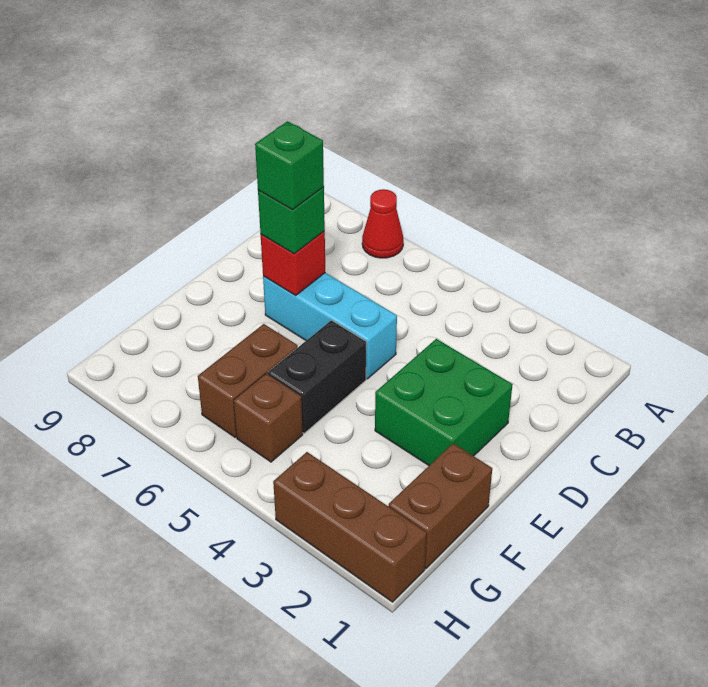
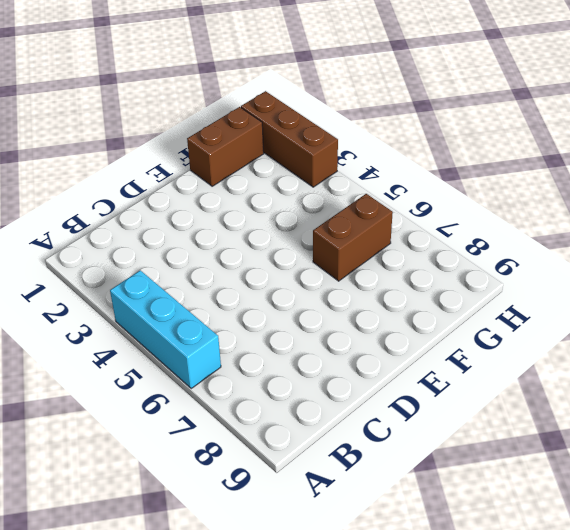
cyan brick A4:A6 level 1 -> cyan brick D5:D7 level 1
none -> red cone A7 level 1
none -> green brick D2:E3 level 1

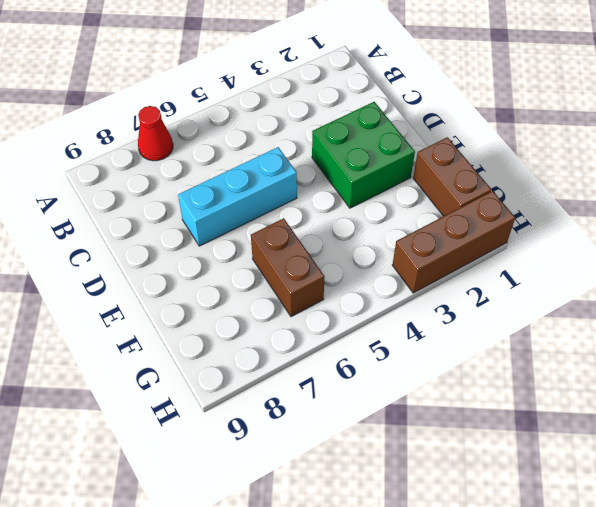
none -> black brick E5:F5 level 1
none -> brown brick G5 level 1

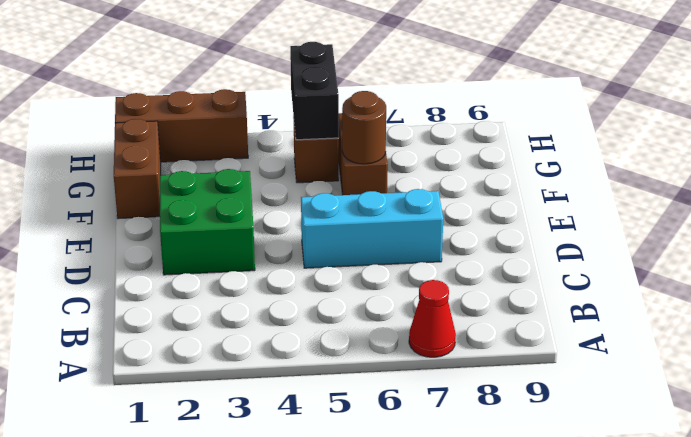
brown round brick F6 level 2 -> none
black brick G5:H5 level 2 -> black brick E5:F5 level 1
none -> red brick D7 level 2
none -> green brick D7 level 3

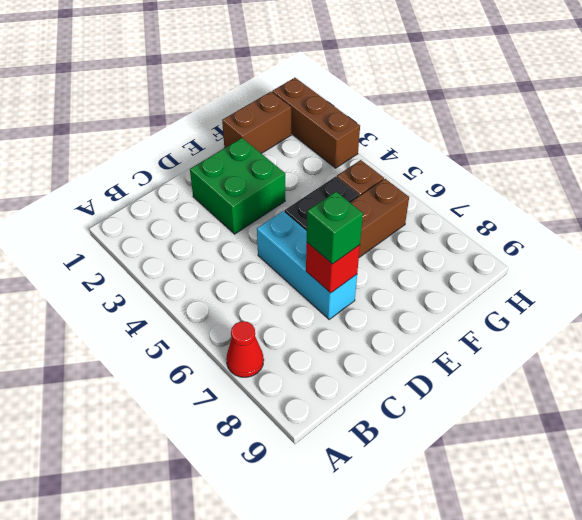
none -> green brick D7 level 4

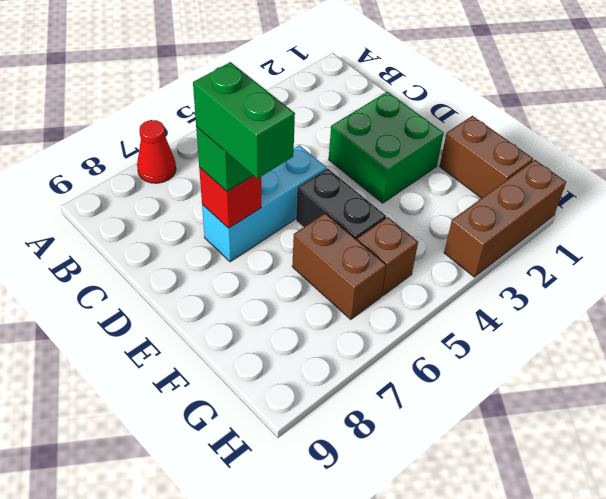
green brick D7:E7 level 4 -> green brick D7 level 4

